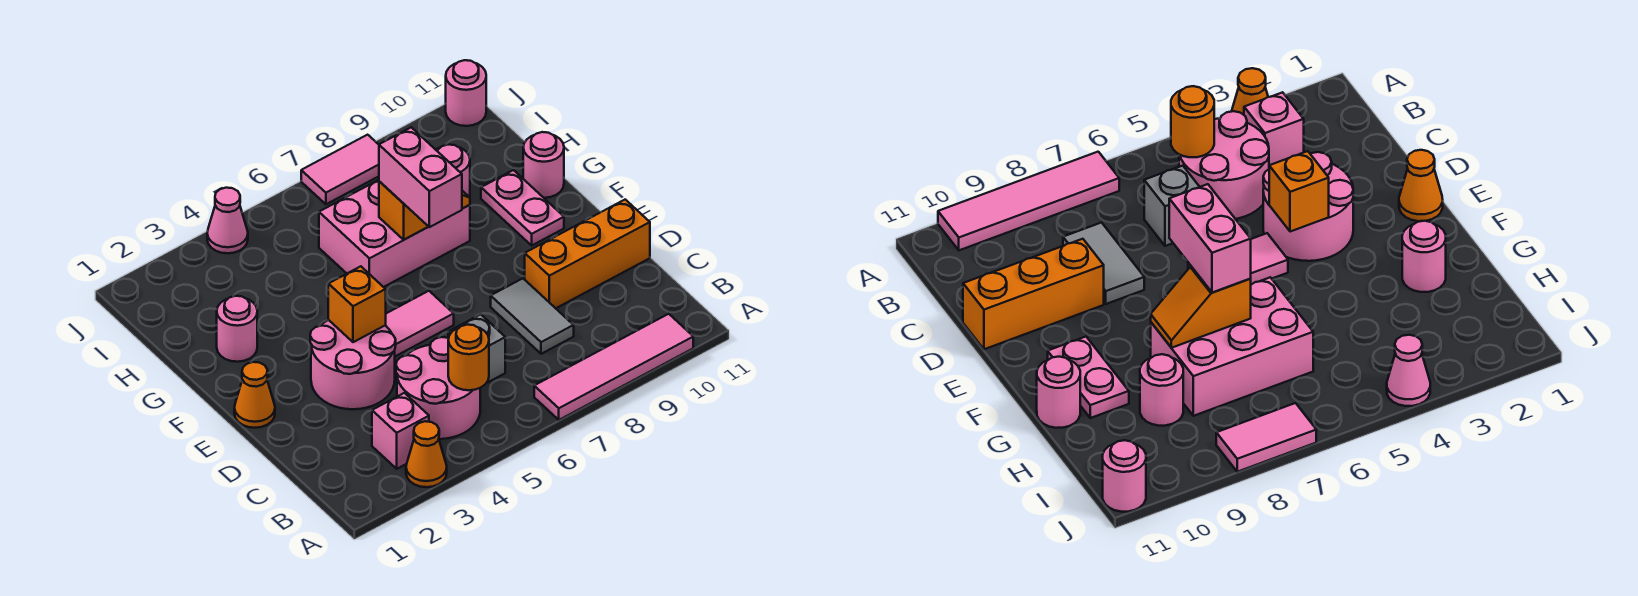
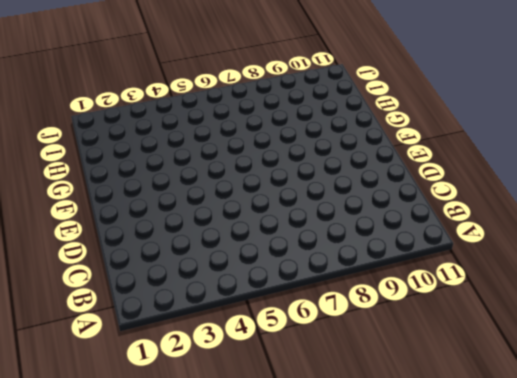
none -> orange cone A3 level 1
none -> pink tile A7:A10 level 1
none -> pink brick B3 level 1

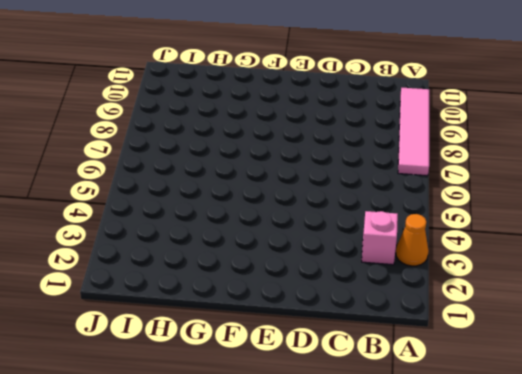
none -> pink round brick B4:C5 level 1
none -> grey brick C6 level 1
none -> grey tile C8:D8 level 1

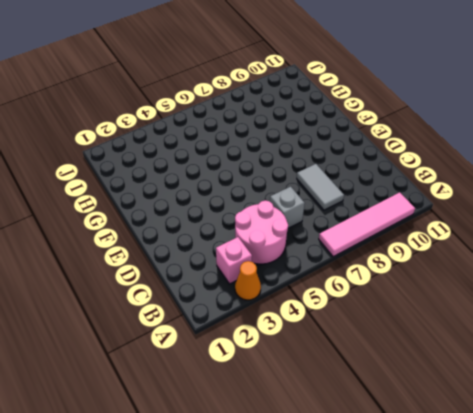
none -> pink round brick D3:E4 level 1
none -> orange brick D9:D11 level 1
none -> orange cone E1 level 1

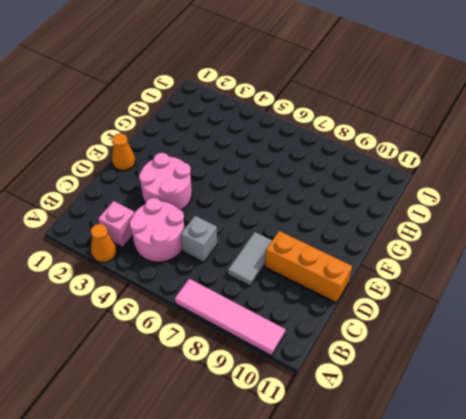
none -> pink tile E5:E6 level 1
none -> pink plate F10:G10 level 1
none -> pink round brick G2 level 1

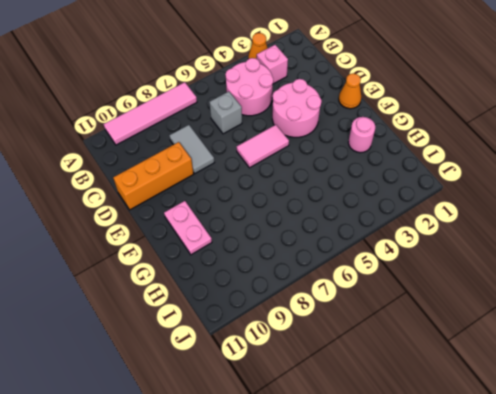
none -> pink brick G6:H8 level 1
none -> pink round brick G11 level 1
none -> pink round brick H9 level 1

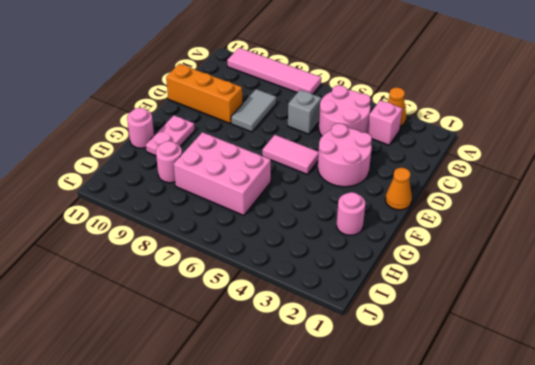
none -> pink cone J4 level 1
none -> pink tile J7:J8 level 1
none -> pink round brick J11 level 1

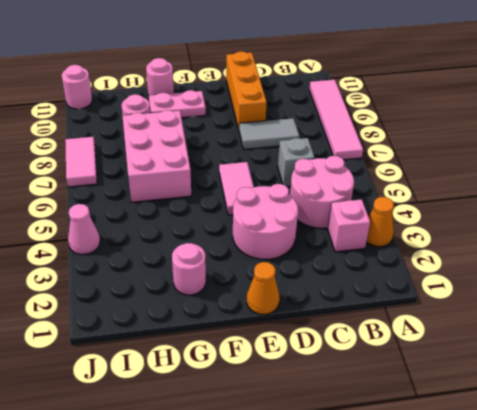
none -> orange round brick B5 level 2
none -> orange brick E4 level 2
none -> orange slope G7:G8 level 2 top 7

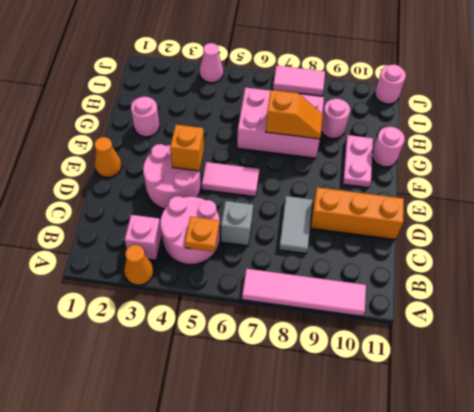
orange plate B5 level 2 -> orange round brick B5 level 2
none -> pink brick F7:G7 level 3

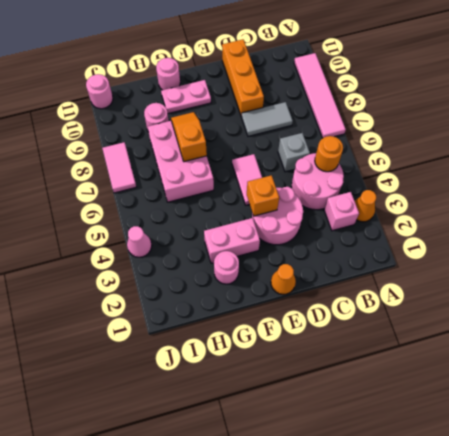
pink brick F3:G3 level 1 -> pink brick F7:G7 level 3

